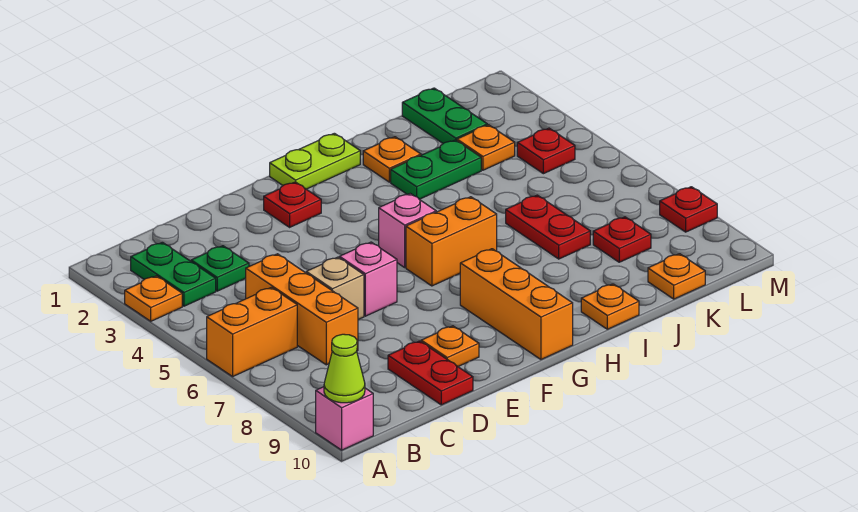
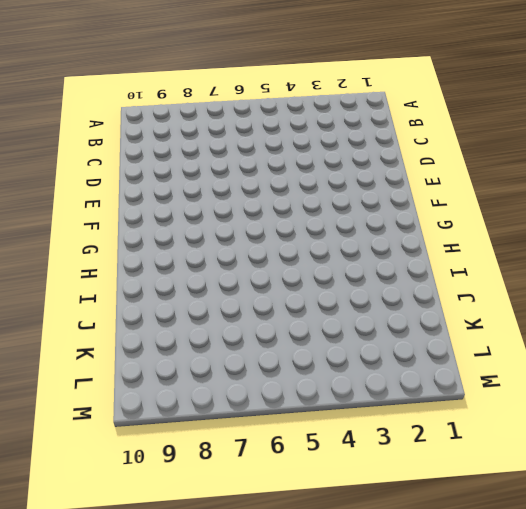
none -> orange plate A3 level 1
none -> orange brick A6:B6 level 1
none -> pink brick A10 level 1

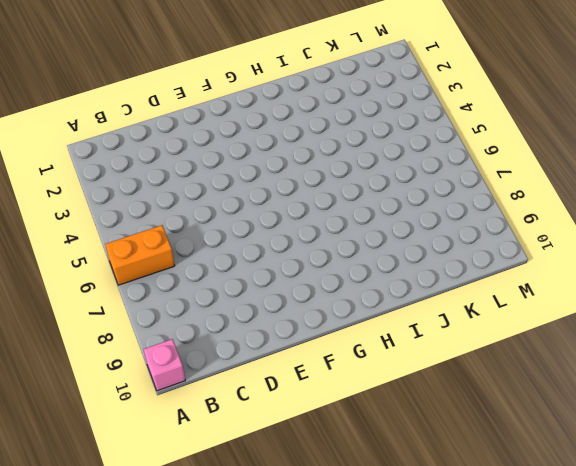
none -> orange plate A3 level 1
none -> green plate B2:B3 level 1
none -> green plate C3 level 1

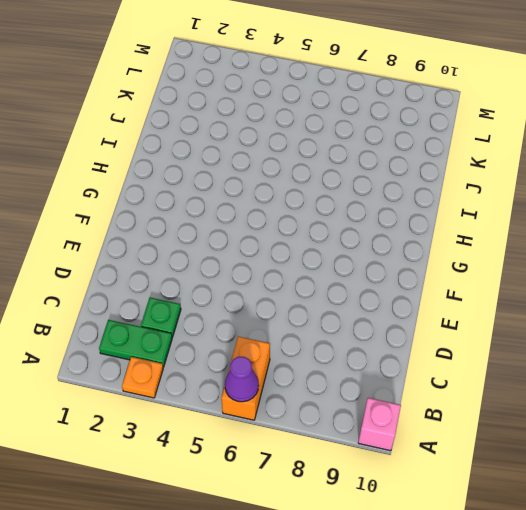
purple cone A6 level 2 -> none
none -> orange brick C5:C7 level 1
none -> tan brick D6 level 1
none -> red plate D9:D10 level 1

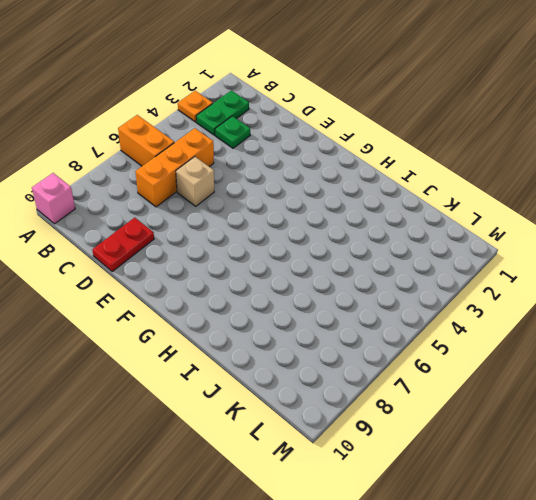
none -> pink brick E6 level 1
none -> orange plate E9 level 1
none -> red plate F2 level 1

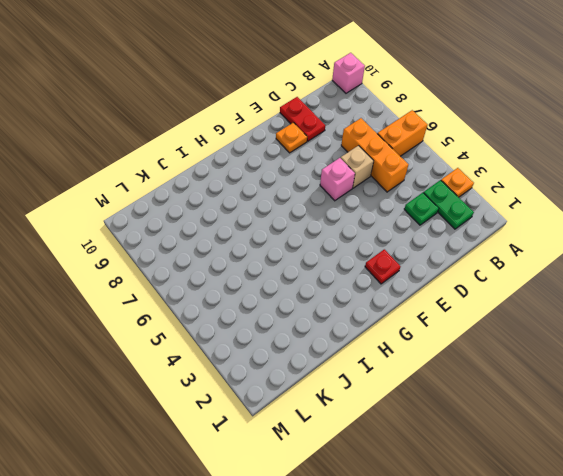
none -> lime plate G1:H1 level 1
none -> pink brick G5 level 1
none -> orange brick G6:H6 level 1

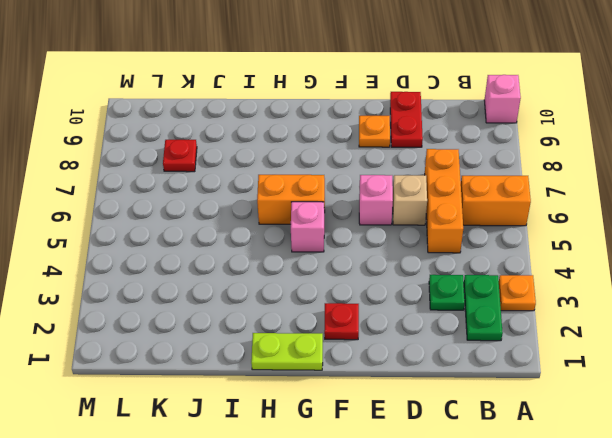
none -> orange brick G8:G10 level 1
none -> orange plate I2 level 1
none -> green plate I3:J3 level 1

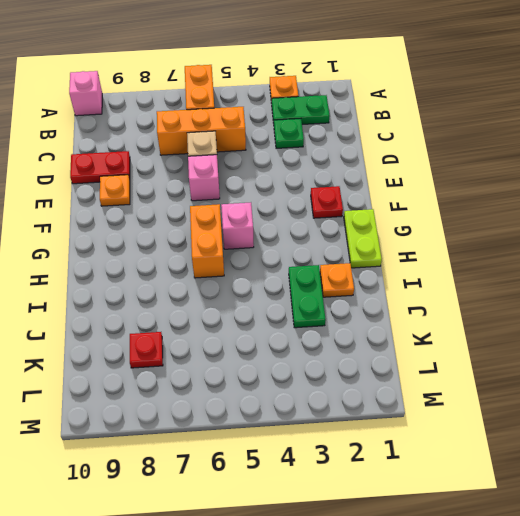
none -> orange brick G8:G10 level 1
none -> orange plate I10 level 1
none -> red plate J6:J7 level 1

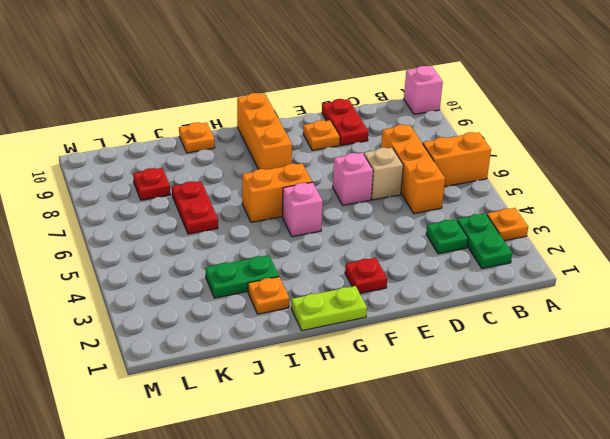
none -> green plate K1:K2 level 1
none -> orange plate K3 level 1
none -> orange plate K10 level 1

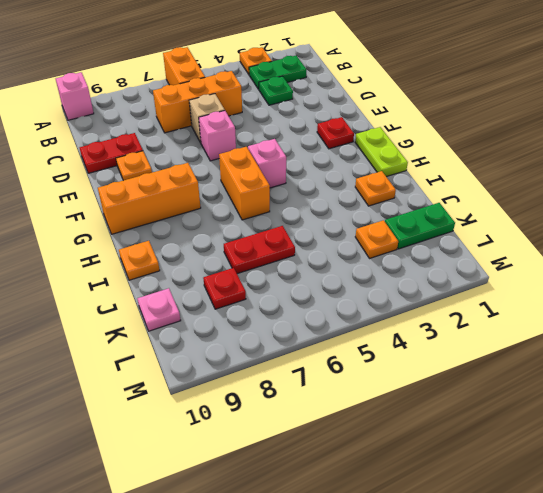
pink plate K10 level 1 -> orange plate K10 level 1
none -> green plate I3:J3 level 1
none -> red plate L4 level 1
none -> red plate M8 level 1

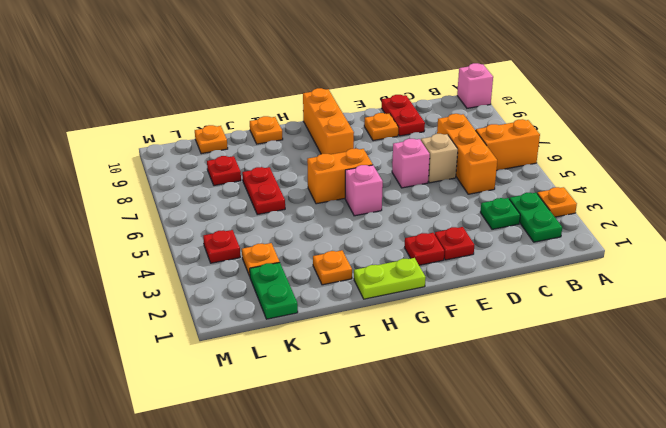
red plate E2 level 1 -> red plate M8 level 1
none -> green plate I3:J3 level 1
none -> lime cone A10 level 2

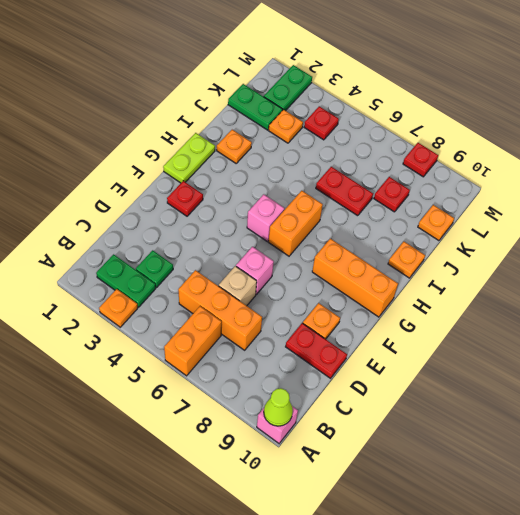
green plate L2:M2 level 1 -> green plate I3:J3 level 1

